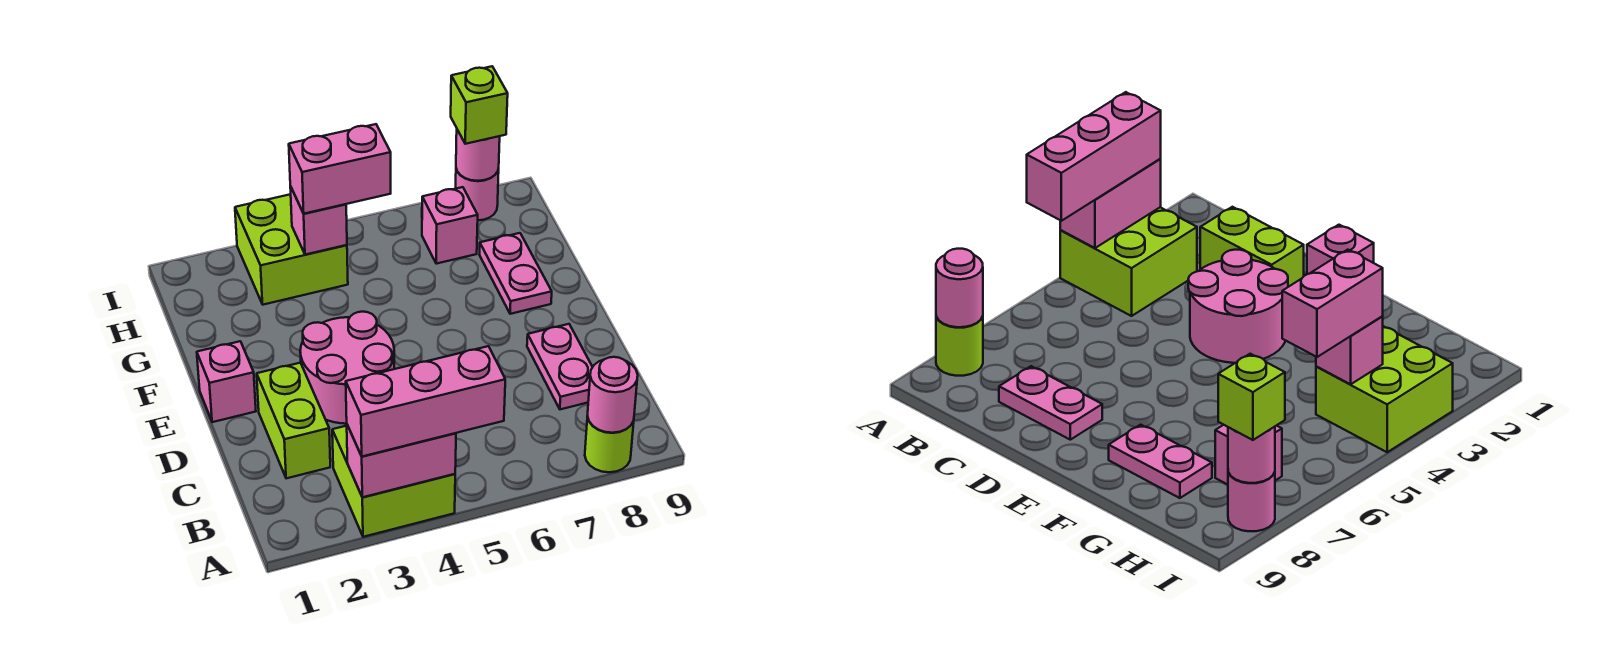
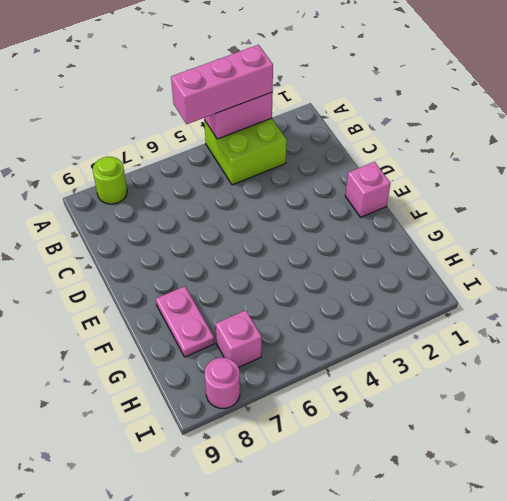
none -> lime brick C2:D2 level 1
none -> pink plate C8:D8 level 1
none -> pink round brick D3:E4 level 1

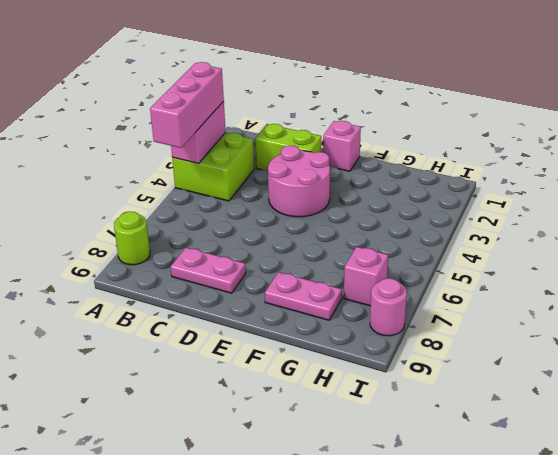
none -> lime brick H3:I4 level 1
none -> pink round brick A8 level 2
none -> pink brick H4 level 2

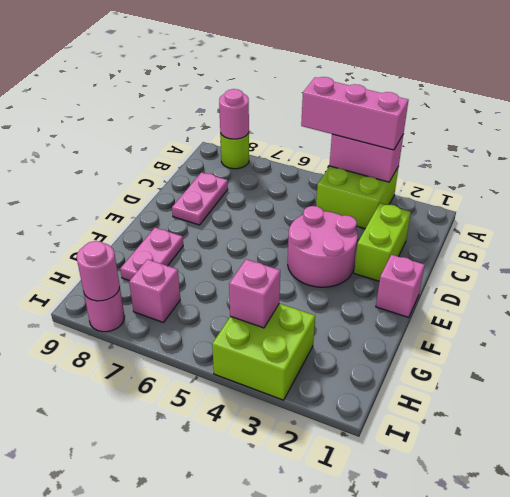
none -> pink brick H4:H5 level 3
none -> lime brick I8 level 3

